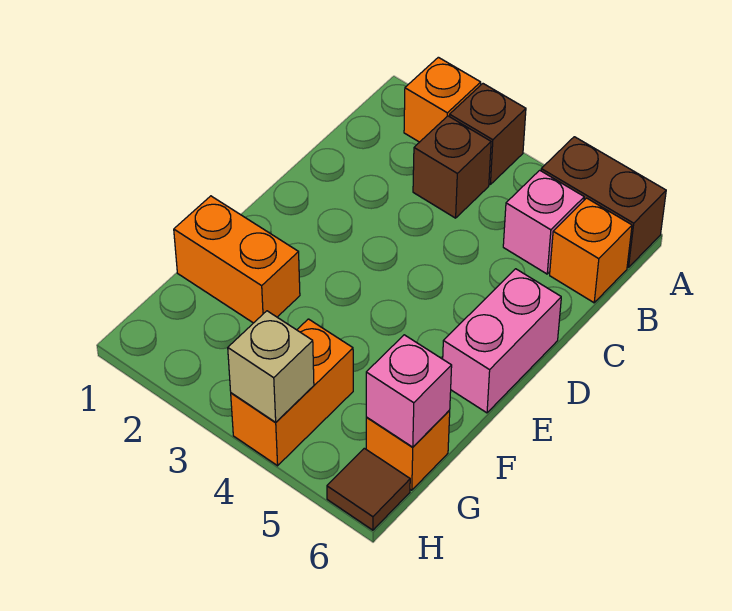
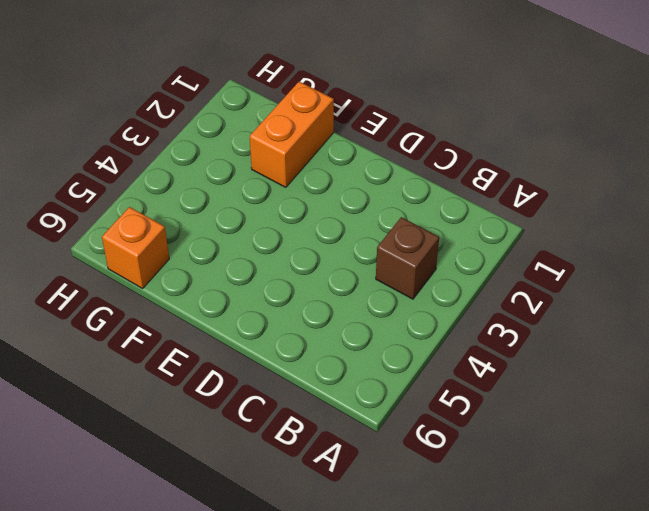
none -> orange brick A2 level 1
none -> brown brick A3 level 1
none -> brown brick A5:A6 level 1

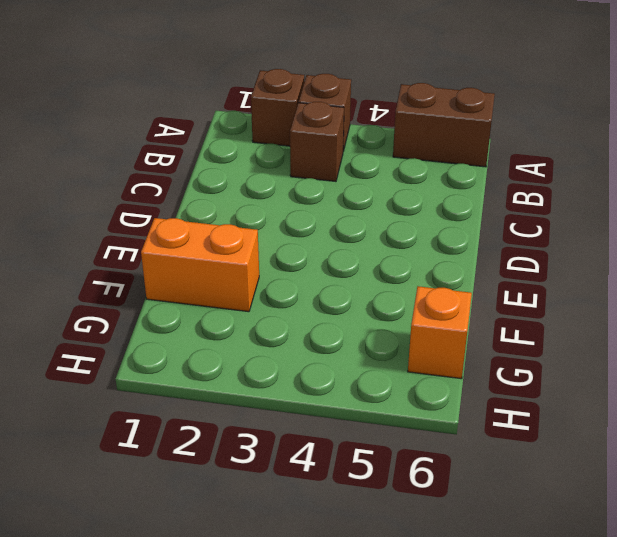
brown brick A2 level 1 -> orange brick A2 level 1
none -> pink brick B5 level 1
none -> orange brick B6 level 1
none -> pink brick D6:E6 level 1

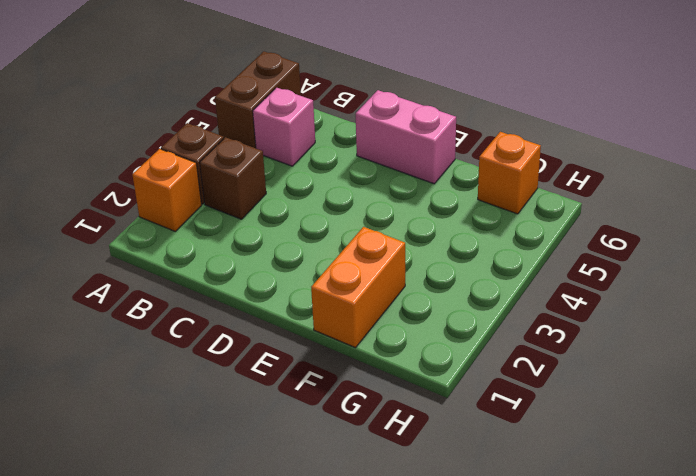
none -> orange brick B6 level 1
none -> orange brick G4:H4 level 1
none -> brown tile H6 level 1

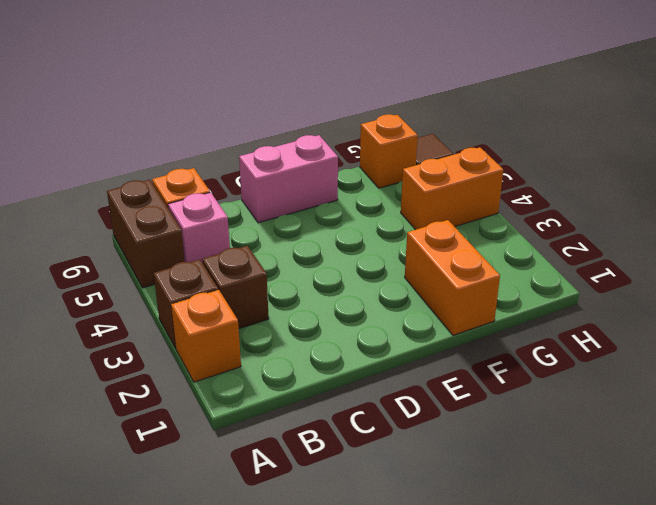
none -> pink brick G6 level 2
none -> tan brick H4 level 2

